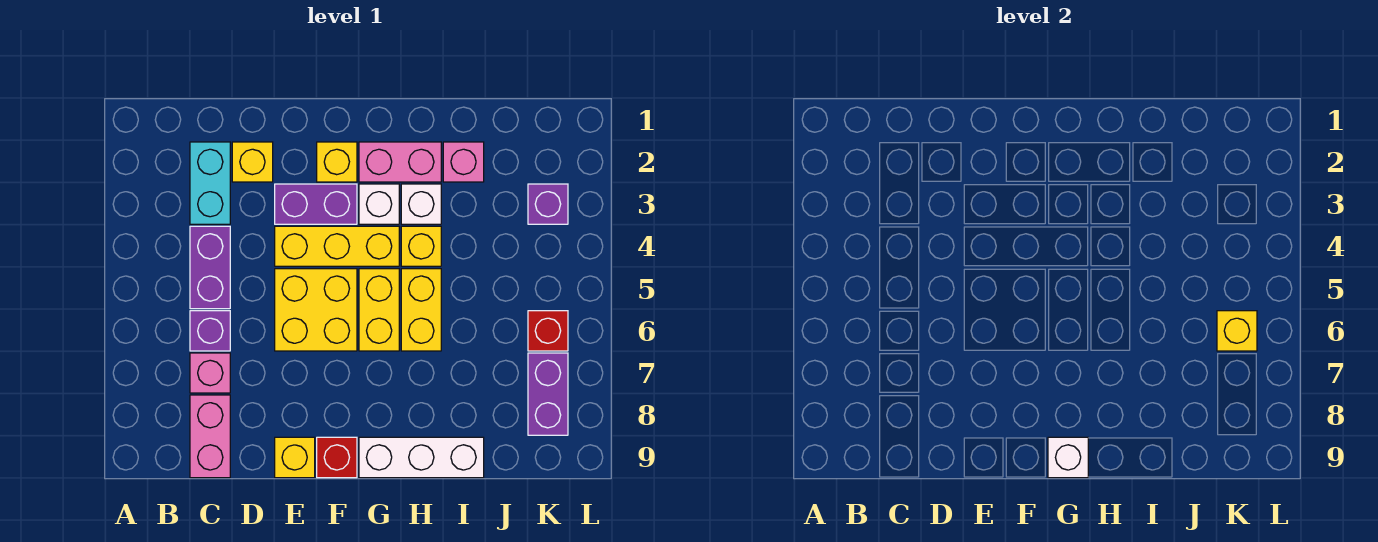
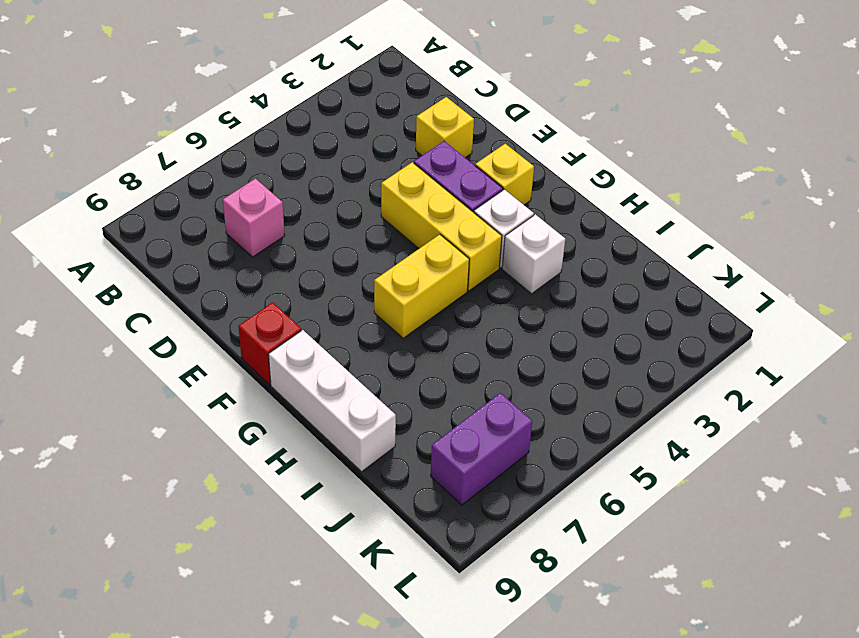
none -> cyan brick C2:C3 level 1
none -> purple brick C4:C5 level 1
none -> purple brick C6 level 1

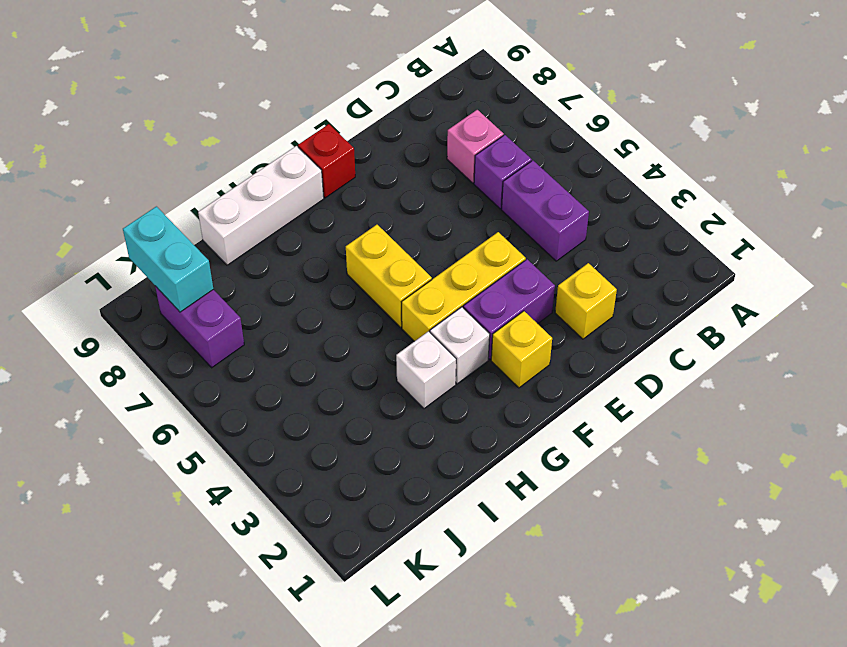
cyan brick K8:K9 level 2 -> cyan brick C2:C3 level 1
none -> pink brick C8:C9 level 1
none -> yellow brick E5:F6 level 1
none -> yellow brick E9 level 1

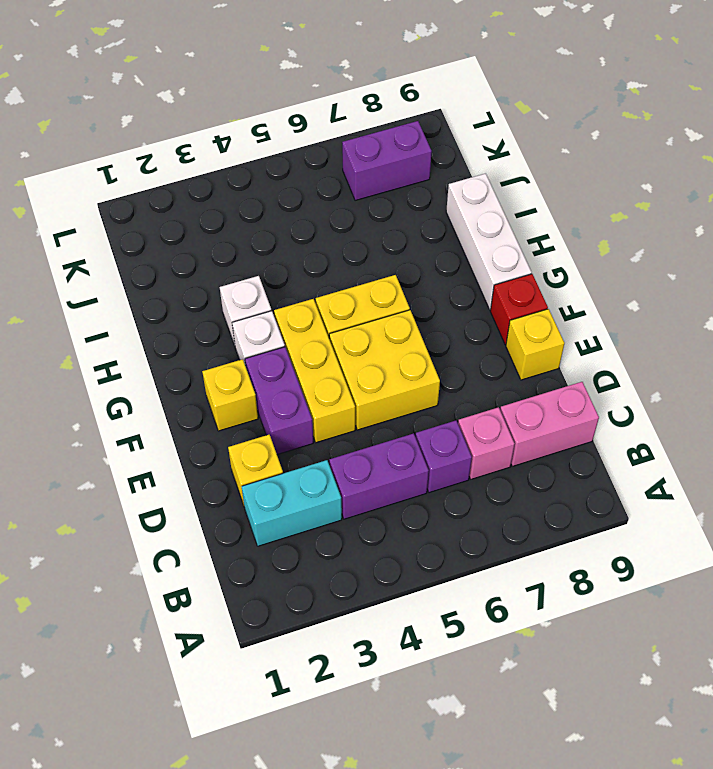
none -> pink brick G2:H2 level 1
none -> yellow brick H4 level 1
none -> yellow brick H5:H6 level 1

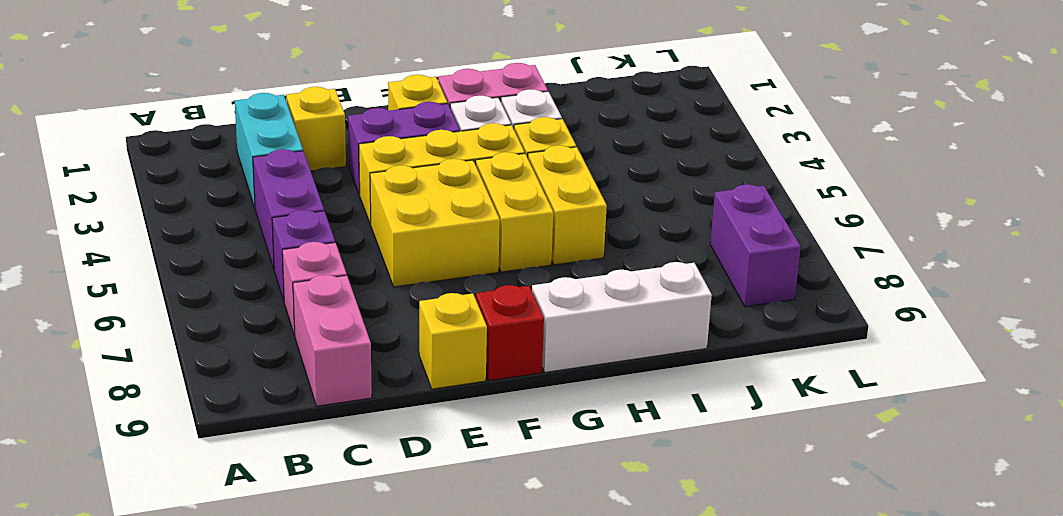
none -> pink brick I2 level 1
none -> purple brick K3 level 1
none -> red brick K6 level 1

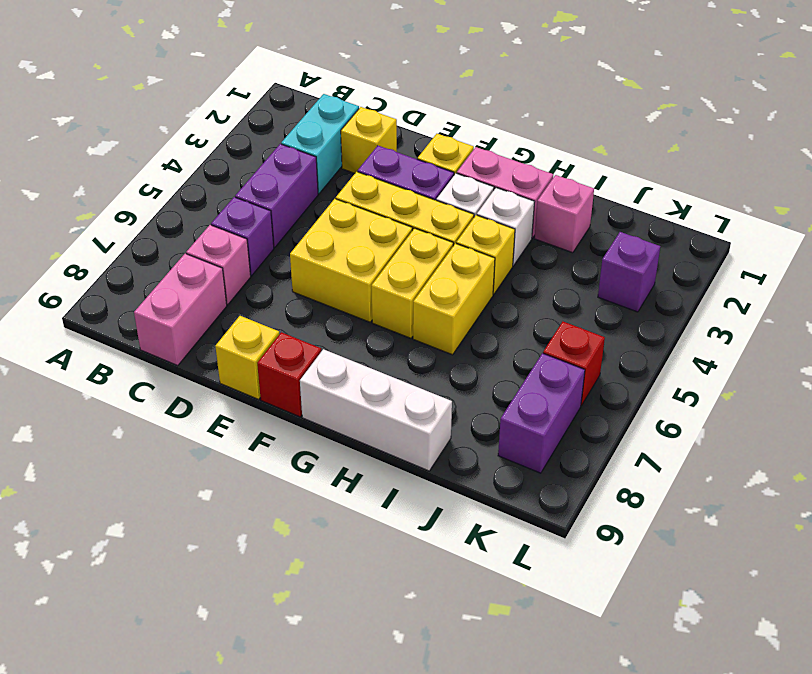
none -> white brick G9 level 2
none -> yellow brick K6 level 2

